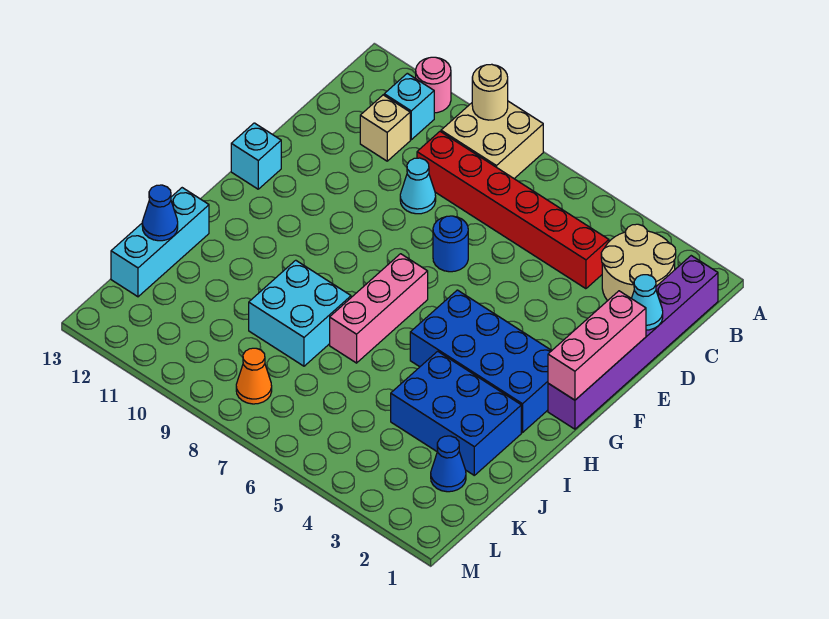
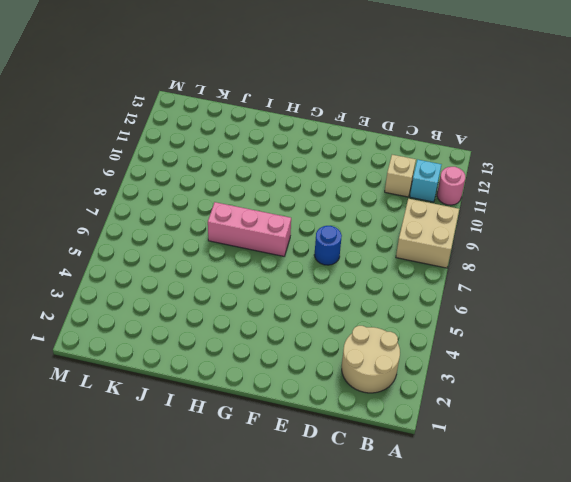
none -> purple brick B1:G1 level 1
none -> red brick C4:C9 level 1
none -> cyan cone D9 level 1

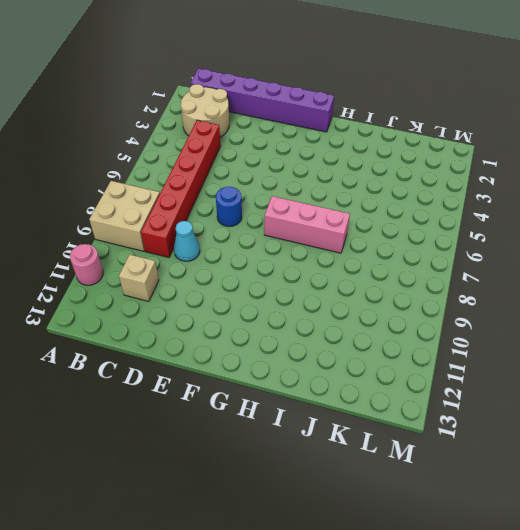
none -> cyan brick B11 level 1
none -> cyan brick F13 level 1
none -> blue brick G2:H5 level 1

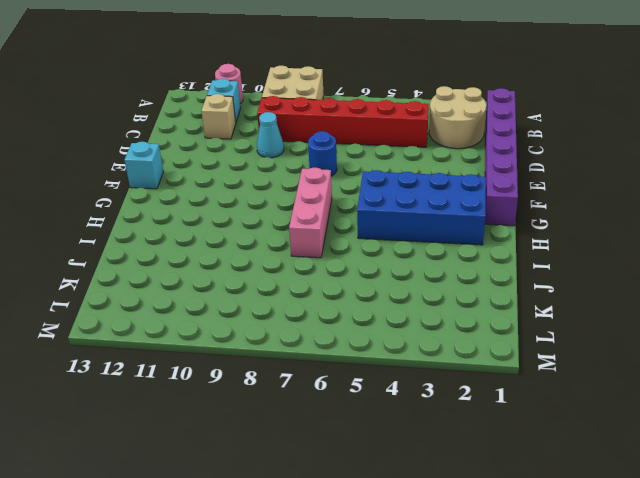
none -> blue brick I2:J4 level 1
none -> cyan brick I8:J9 level 1
none -> cyan brick I13:K13 level 1

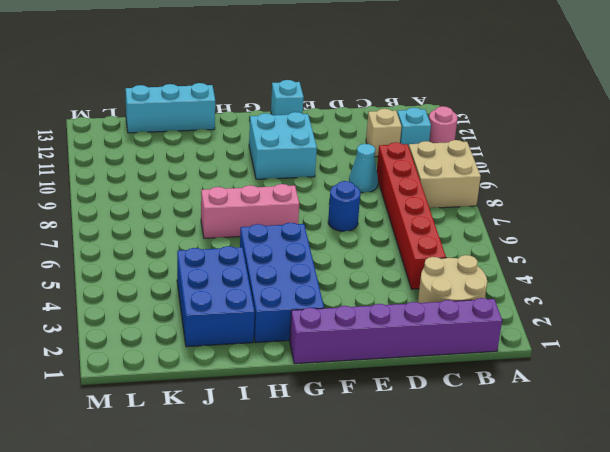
cyan brick F10:G11 level 1 -> cyan brick I8:J9 level 1
none -> blue cone K2 level 1
none -> orange cone L8 level 1
none -> tan round brick A9 level 2

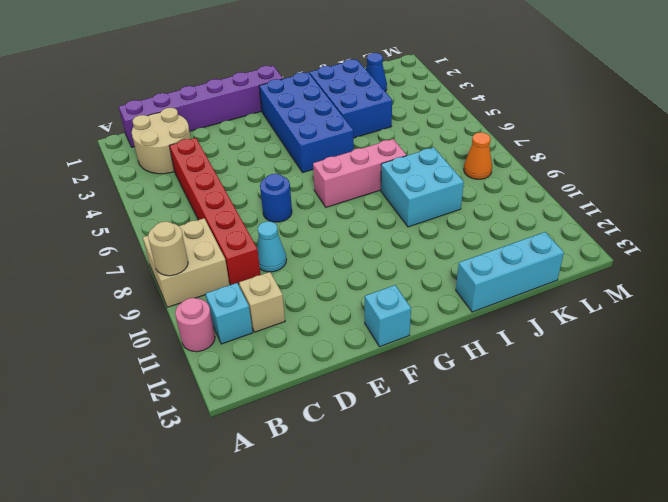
none -> cyan cone D1 level 2
none -> pink brick E1:G1 level 2
none -> blue cone J13 level 2

